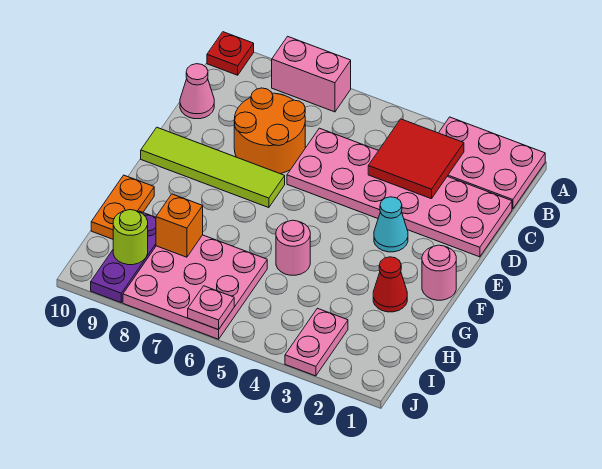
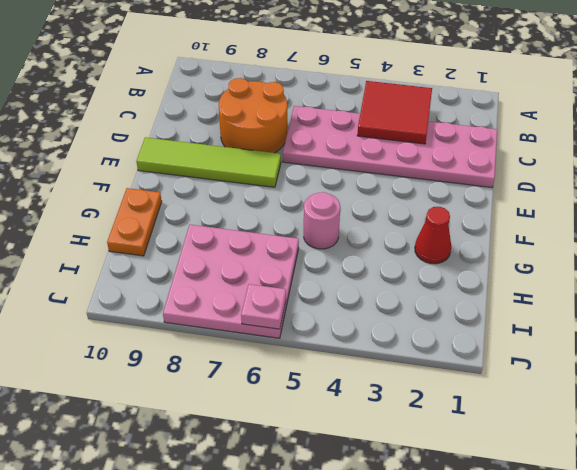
none -> pink plate A1:B3 level 1
none -> pink brick A7:A8 level 1
none -> red plate A10 level 1

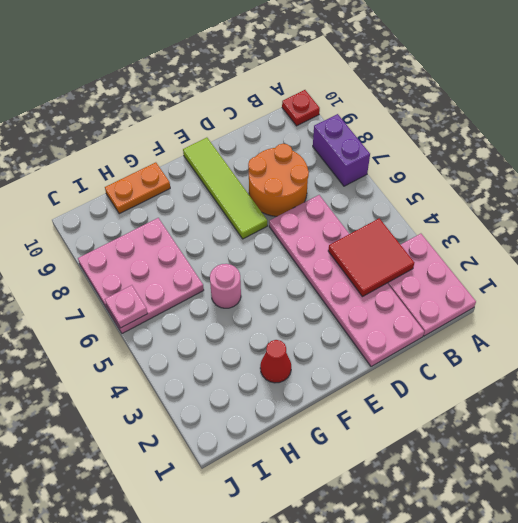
purple brick A7:A8 level 1 -> pink brick A7:A8 level 1
none -> pink cone C10 level 1
none -> cyan cone E3 level 1
none -> pink round brick F1 level 1

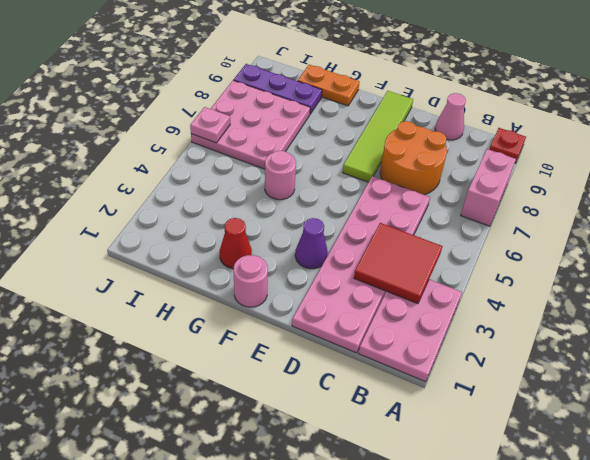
purple cone E3 level 1 -> cyan cone E3 level 1
none -> pink plate I3:J3 level 1
none -> orange brick H8 level 2
none -> lime round brick I9 level 2

